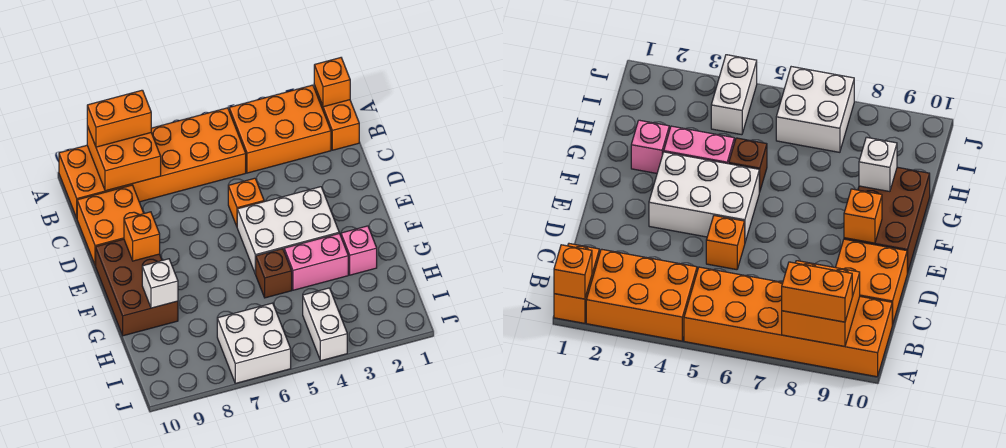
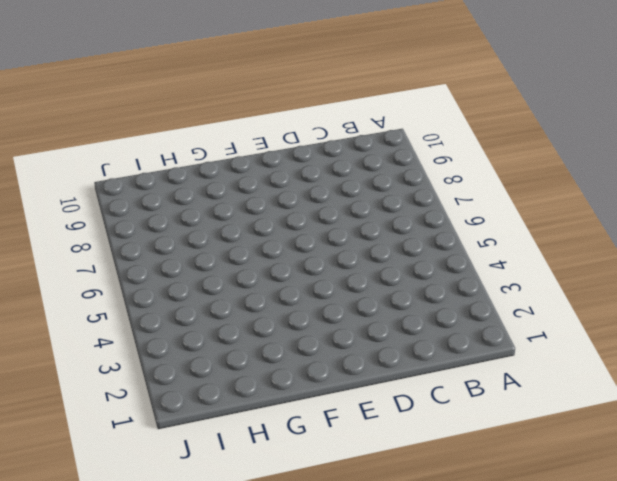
none -> orange brick A1:B1 level 1
none -> orange brick A2:B4 level 1
none -> orange brick A5:B10 level 1

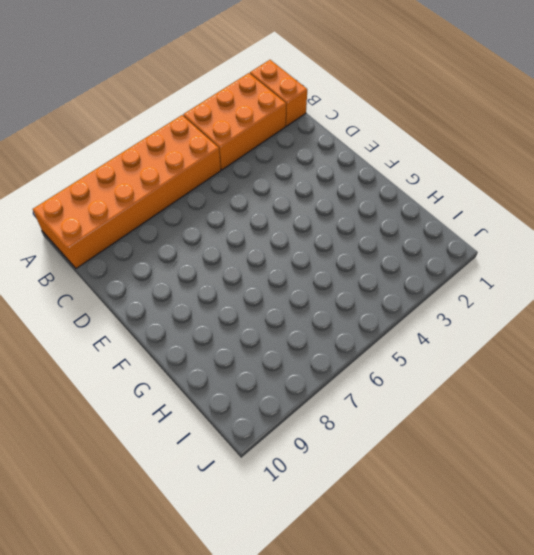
none -> orange brick C9:D10 level 1
none -> orange brick D5 level 1
none -> white brick E3:F5 level 1

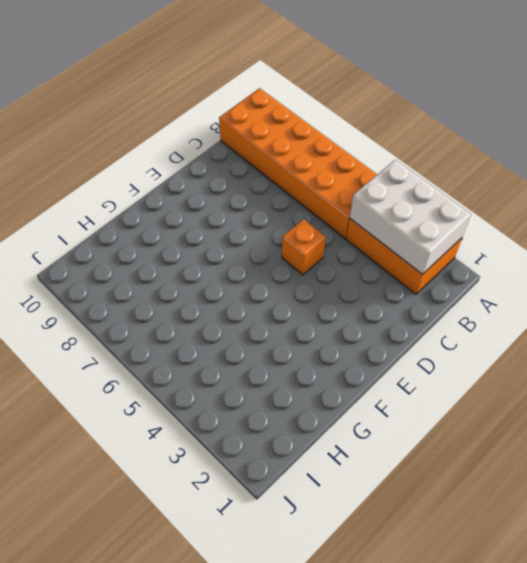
white brick A2:B4 level 2 -> white brick E3:F5 level 1
none -> orange brick A1:B1 level 1
none -> orange brick C9:D10 level 1
none -> brown brick E9:G10 level 1

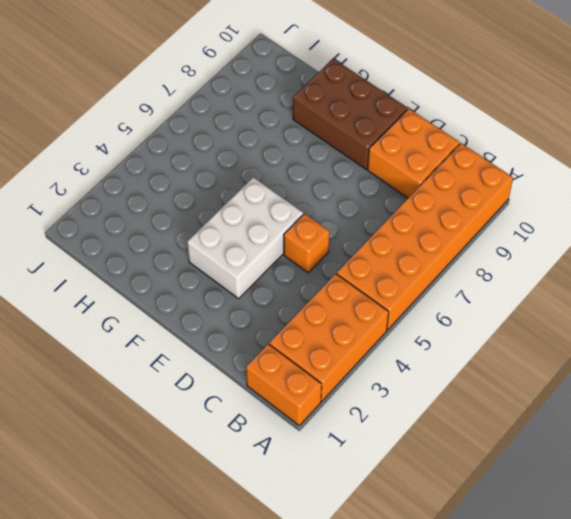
none -> pink brick G2 level 1
none -> pink brick G3:G4 level 1
none -> brown brick G5 level 1

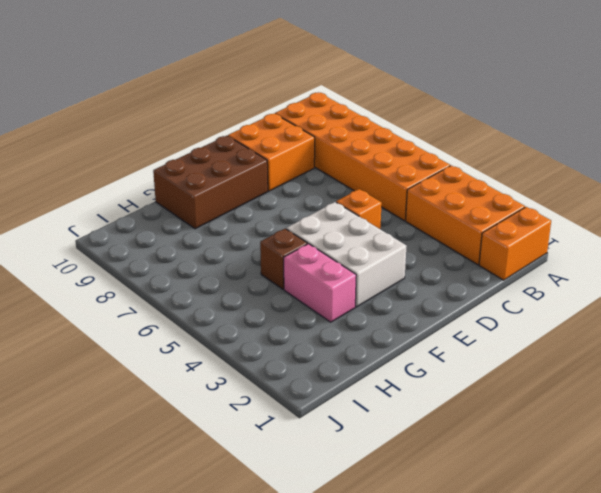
none -> pink brick G2 level 1
none -> white brick I4:J4 level 1
none -> white brick I6:J7 level 1

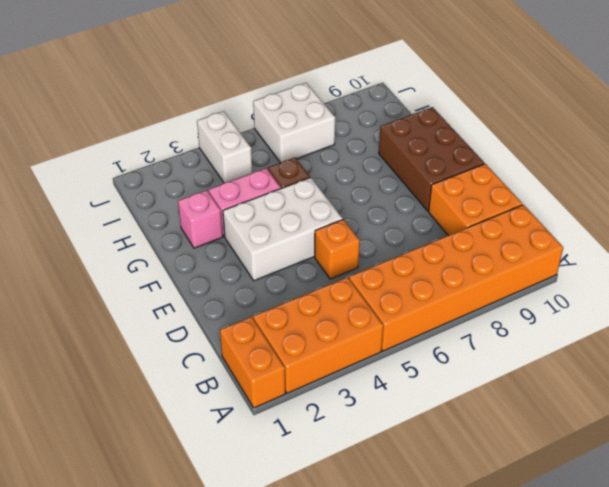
none -> orange brick A1 level 2
none -> orange brick A8:B9 level 2
none -> orange brick E9 level 2

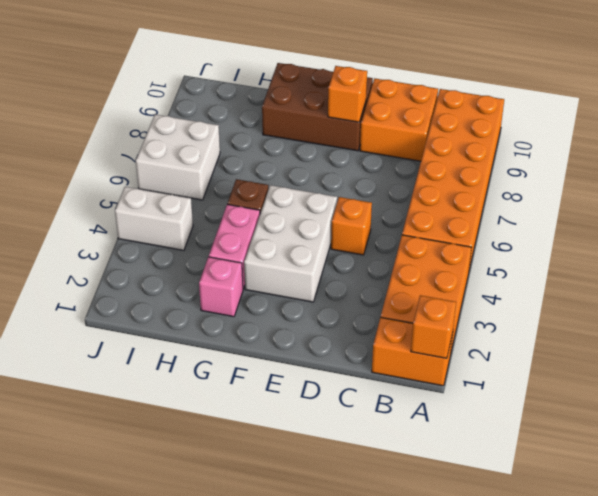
none -> orange brick A8:B9 level 2
none -> white brick G9 level 2
none -> orange brick A8:A9 level 3

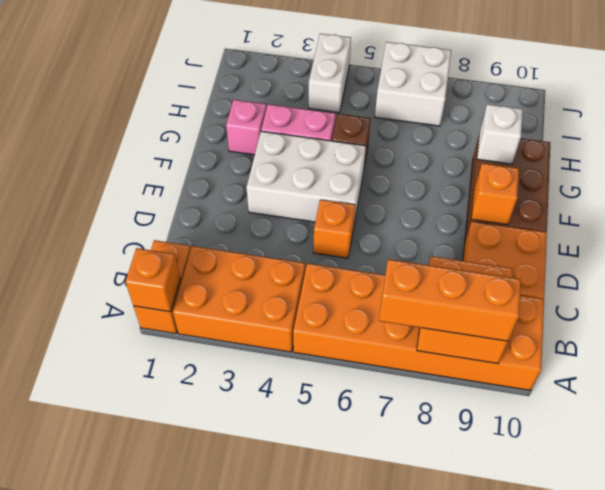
orange brick A7:A9 level 3 -> orange brick A8:A9 level 3

